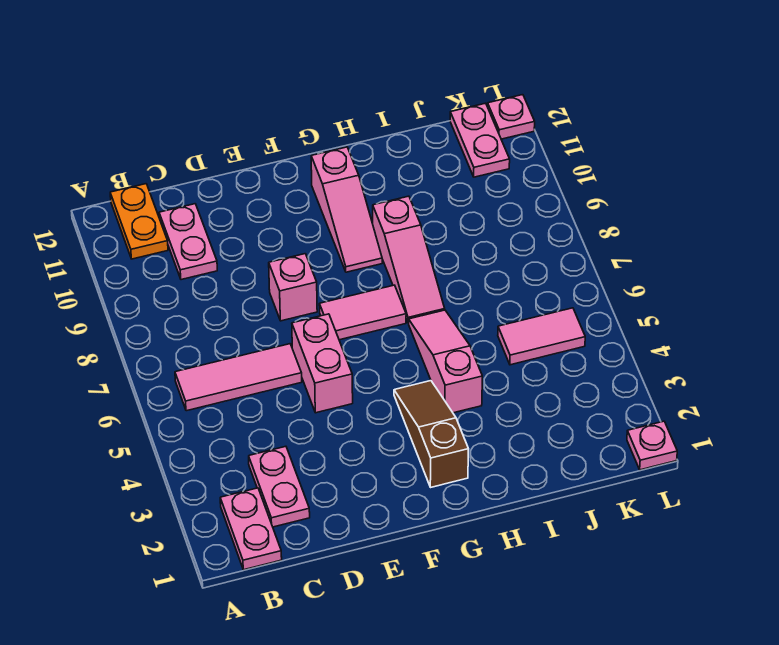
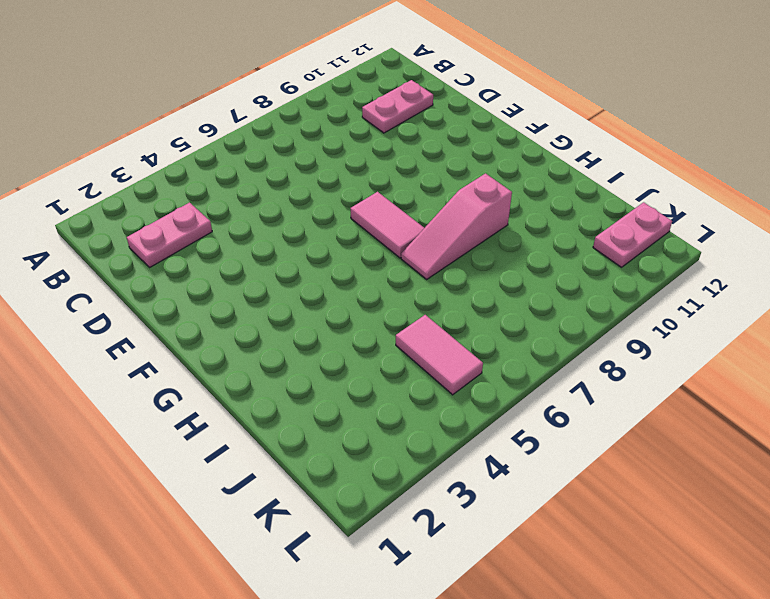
none -> pink plate B1:B2 level 1
none -> pink tile B6:D6 level 1
none -> orange plate B11:B12 level 1

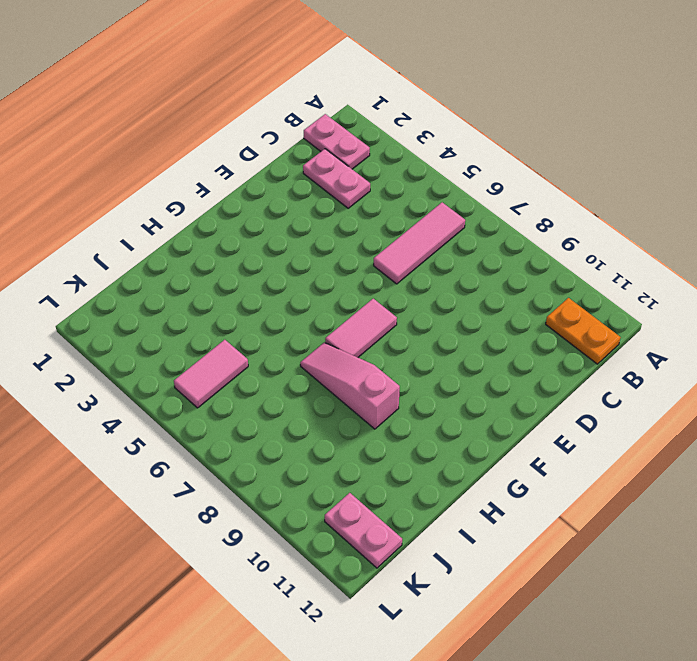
none -> pink plate C10:C11 level 1
none -> pink brick E5:E6 level 1
none -> pink brick E8 level 1

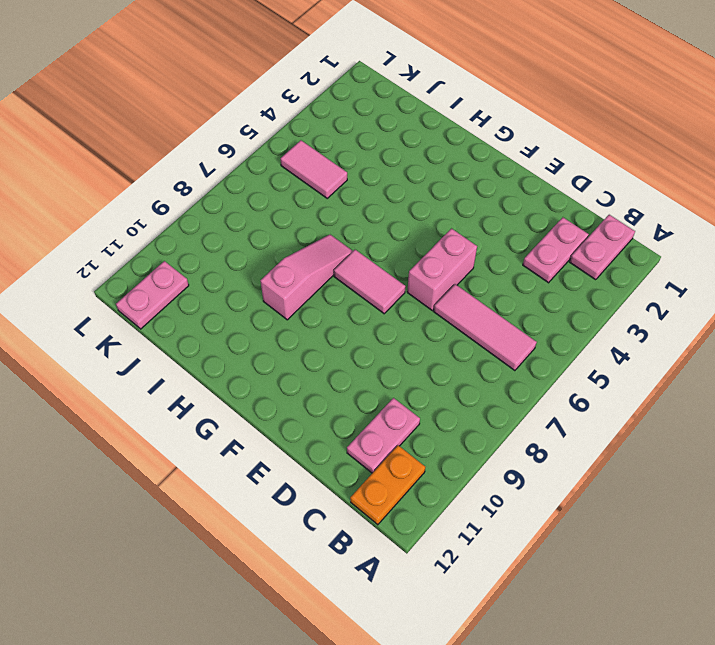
none -> pink brick E8 level 1
none -> brown slope G2:G4 level 1 top 2
none -> pink slope G9:G11 level 1 top 11

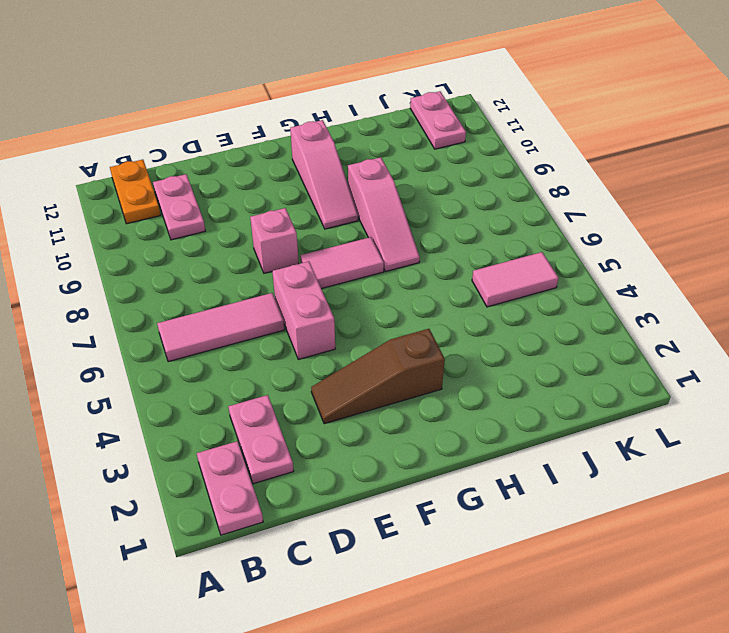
brown slope E3:G3 level 1 top G -> brown slope G2:G4 level 1 top 2
none -> pink slope H4:H6 level 1 top 4
none -> pink plate L1 level 1
none -> pink plate L12 level 1

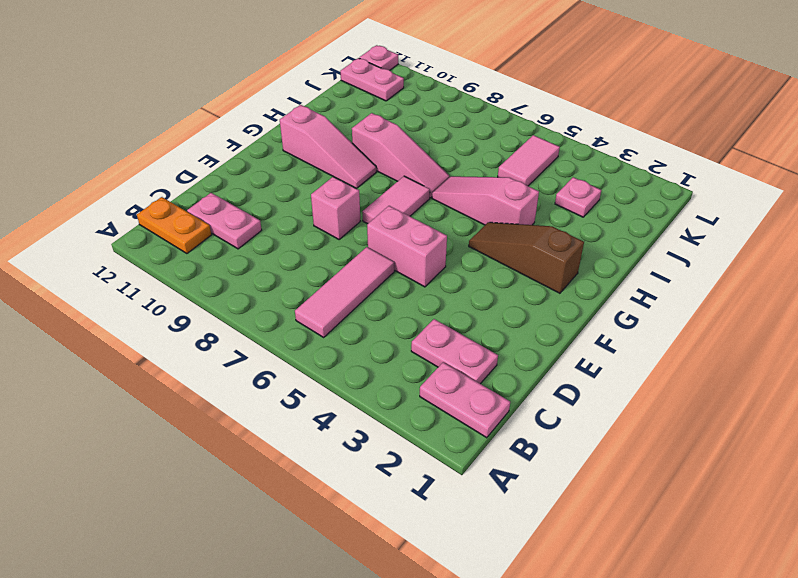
pink plate J3 level 1 -> pink plate L1 level 1

